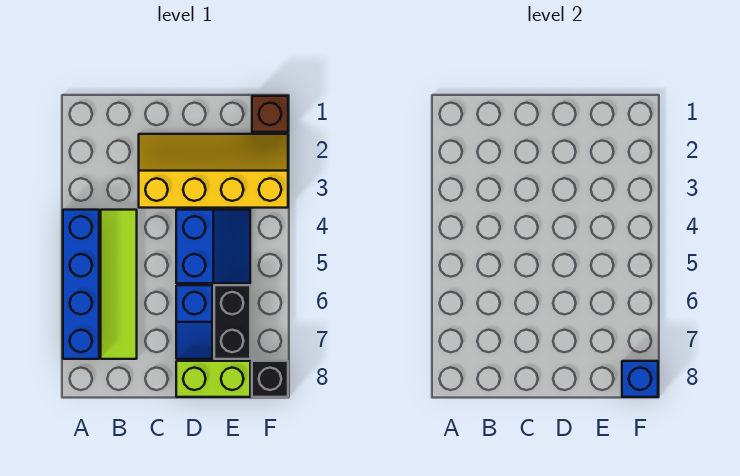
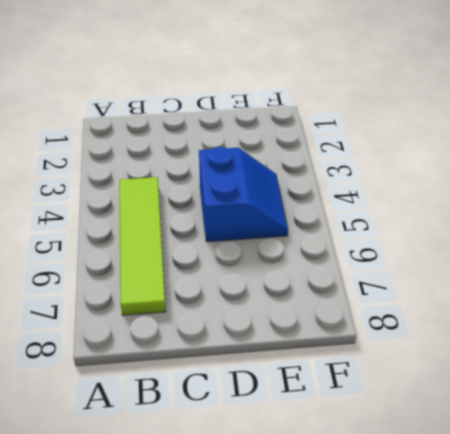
none -> blue brick A4:A7 level 1
none -> yellow slope C2:F3 level 1 top 3

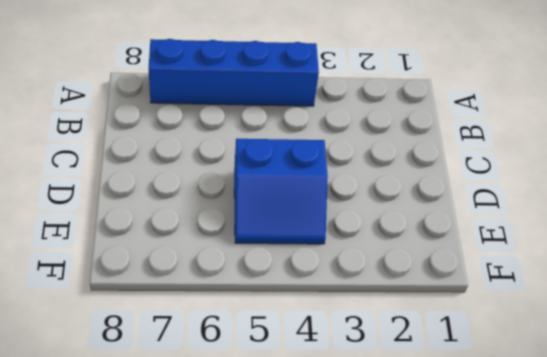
none -> lime tile B4:B7 level 1
none -> yellow slope C2:F3 level 1 top 3

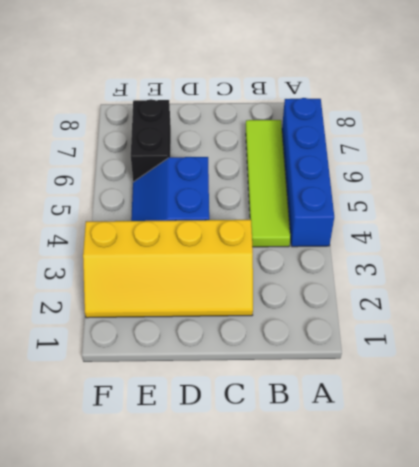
none -> blue slope D6:D7 level 1 top 6
none -> lime brick D8:E8 level 1

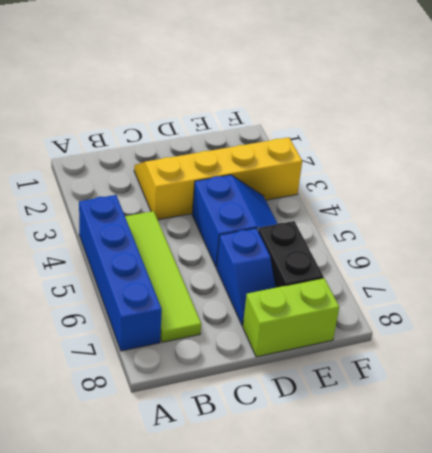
none -> brown brick F1 level 1
none -> black brick F8 level 1

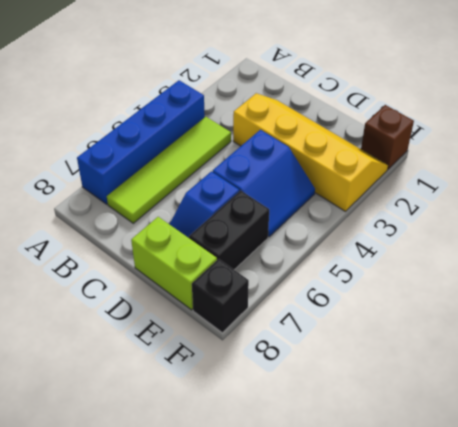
none -> blue brick F8 level 2

